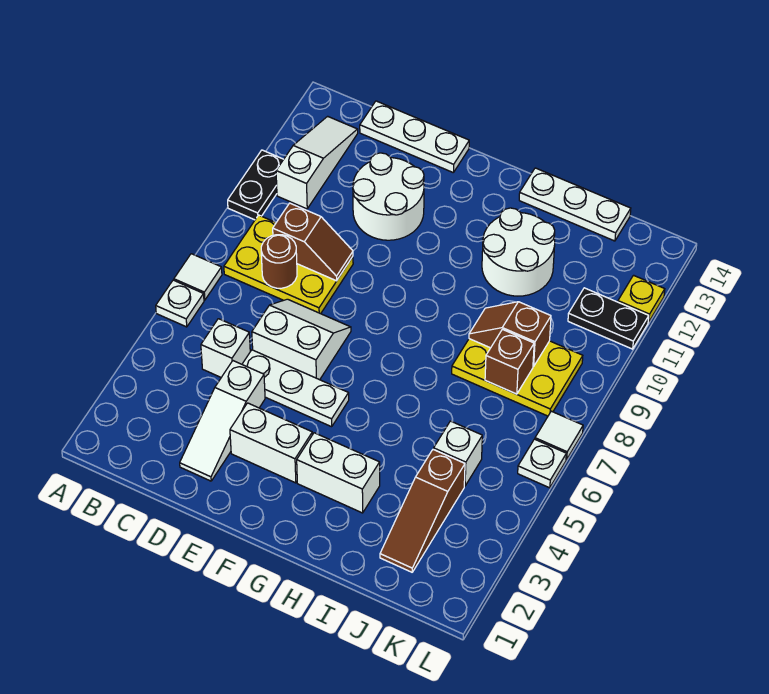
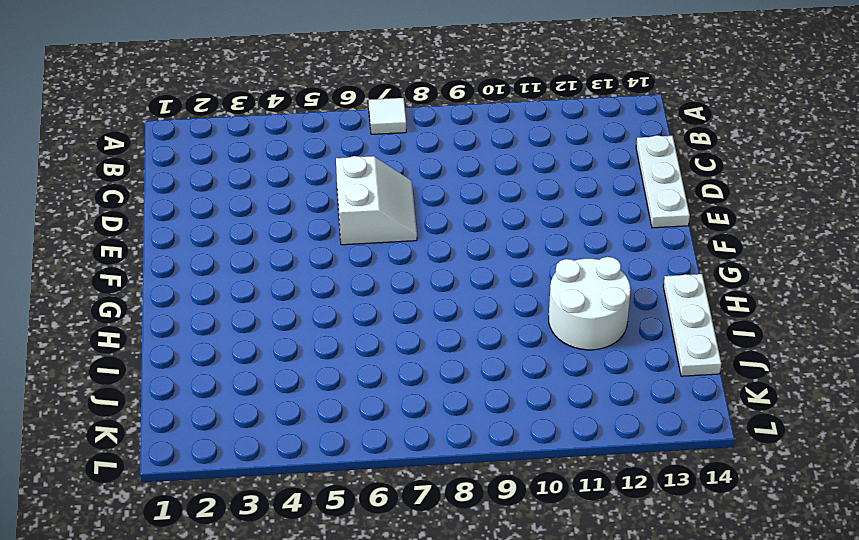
none -> white plate A6 level 1
none -> black plate A10:A11 level 1
none -> yellow plate B8:D9 level 1

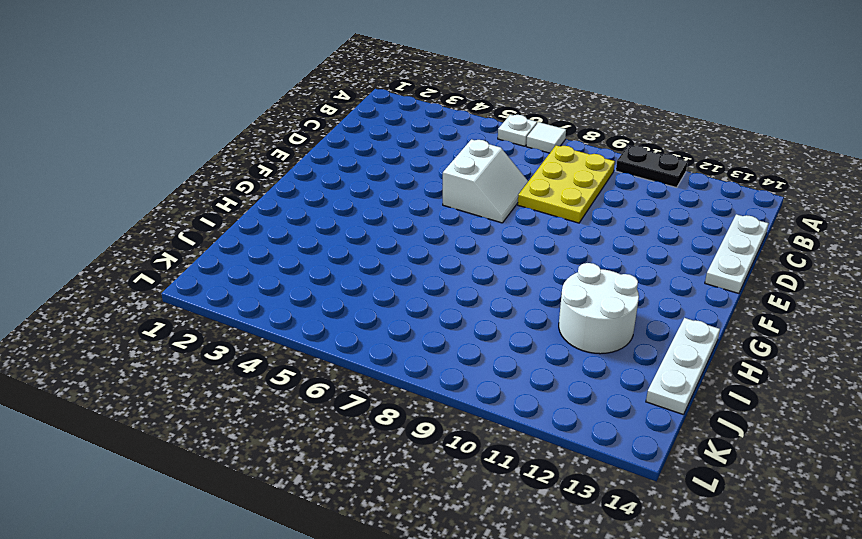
none -> white slope B11:B13 level 1 top 11
none -> white brick C5 level 1
none -> white slope D2:D4 level 1 top 4

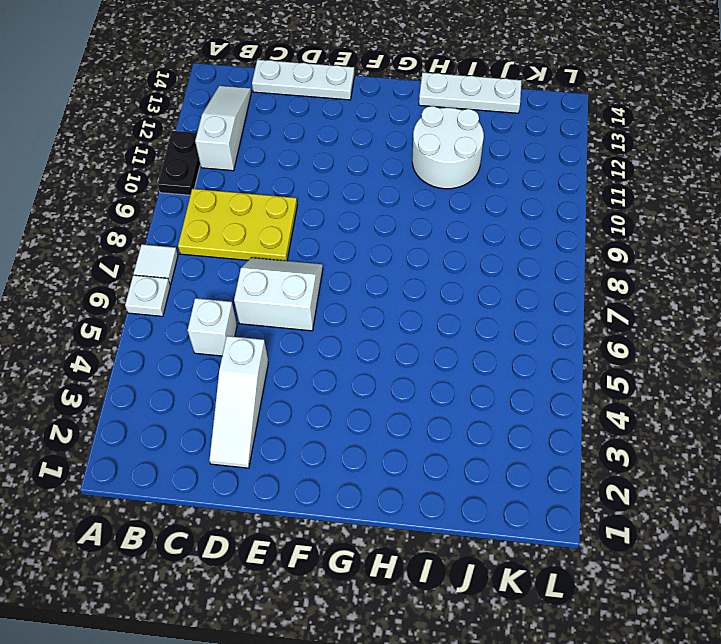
none -> white plate D5:F5 level 1
none -> white round brick D11:E12 level 1
none -> white brick E3:F3 level 1

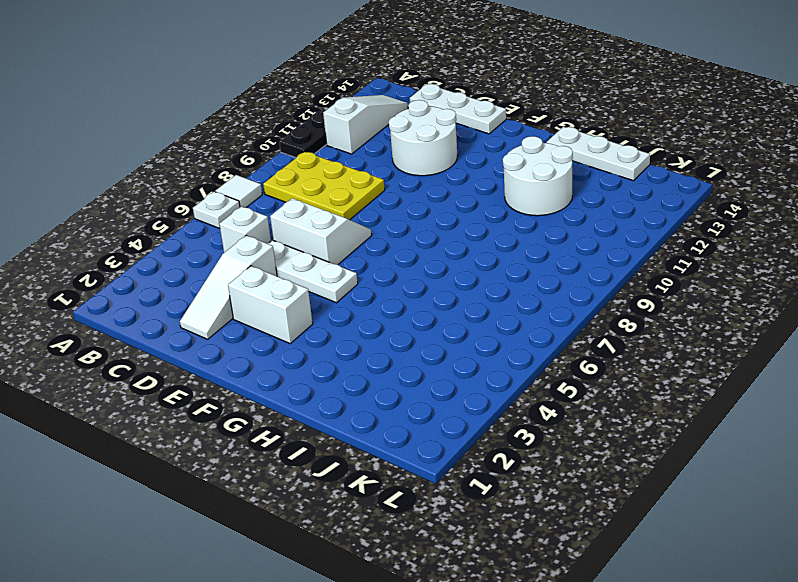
none -> white brick G3:H3 level 1
none -> yellow plate I8:K9 level 1
none -> brown slope J2:J4 level 1 top 4

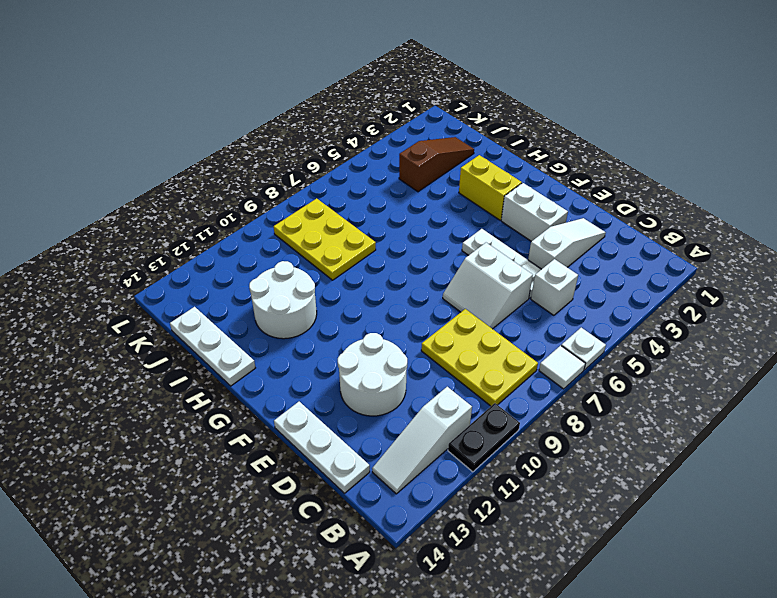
yellow brick G3:H3 level 1 -> white brick G3:H3 level 1
none -> white brick J5 level 1
none -> black plate K11:L11 level 1
none -> white plate L6 level 1

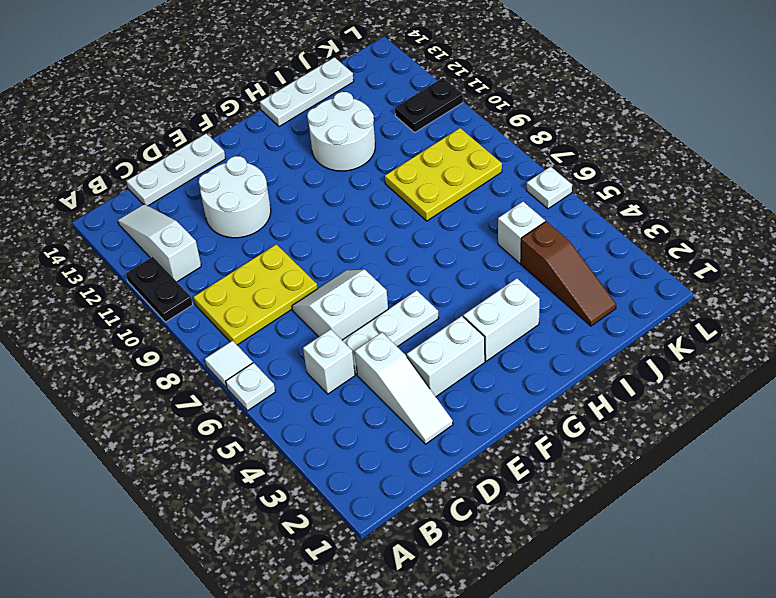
none -> white tile L7 level 1
none -> yellow plate L12 level 1
none -> brown round brick C8 level 2

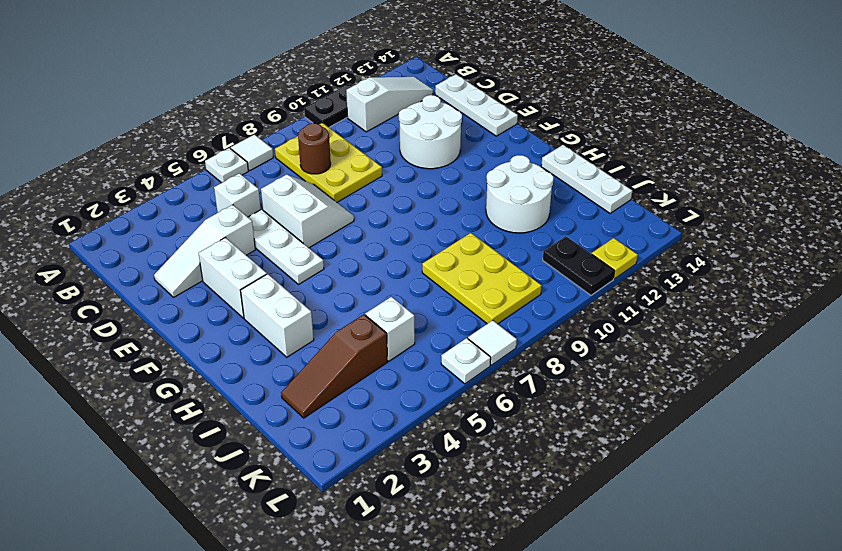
none -> brown slope C9:D9 level 2 top C
none -> brown slope I9:J9 level 2 top J
none -> brown brick J8 level 2

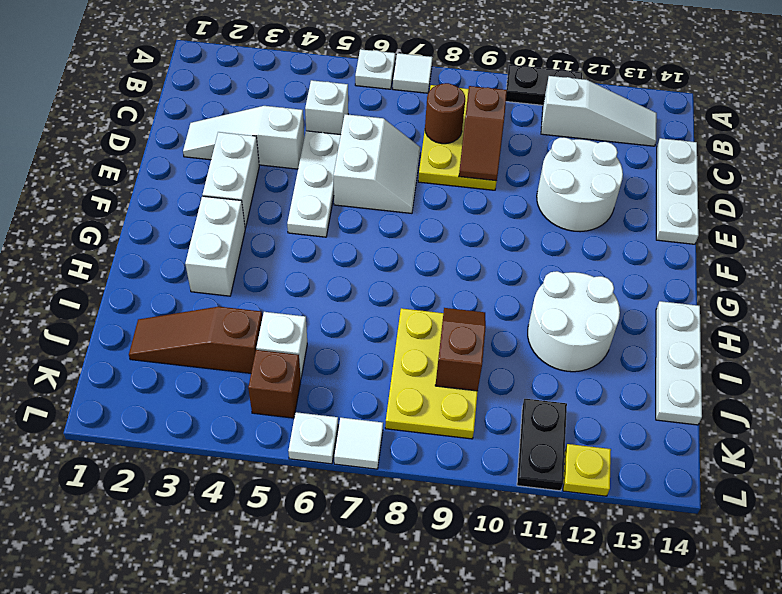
brown brick K5 level 1 -> brown brick J8 level 2

